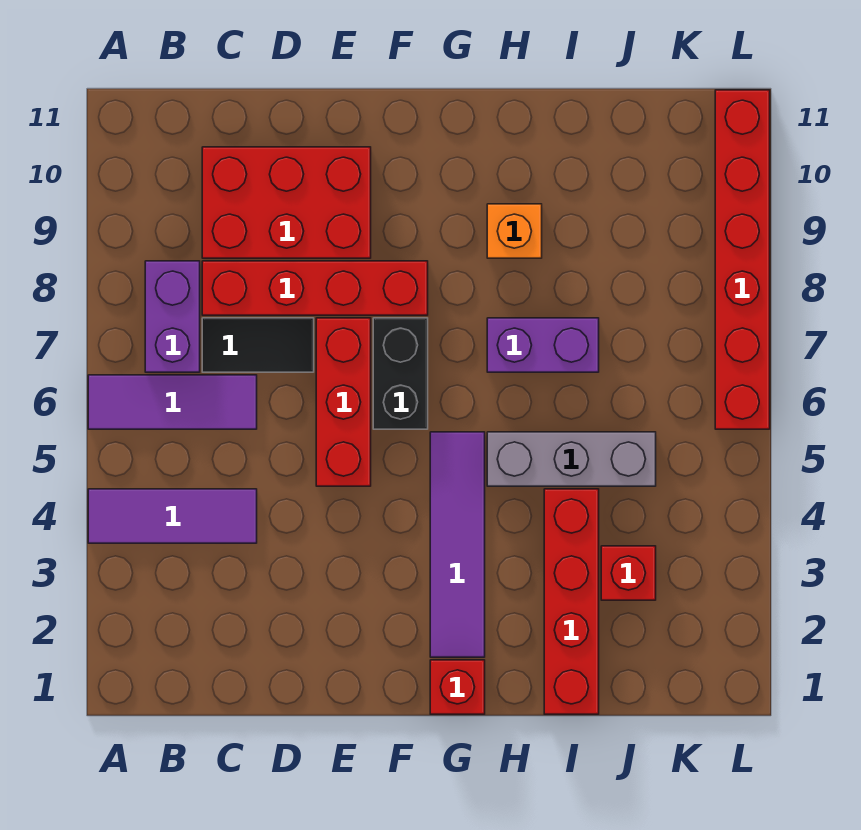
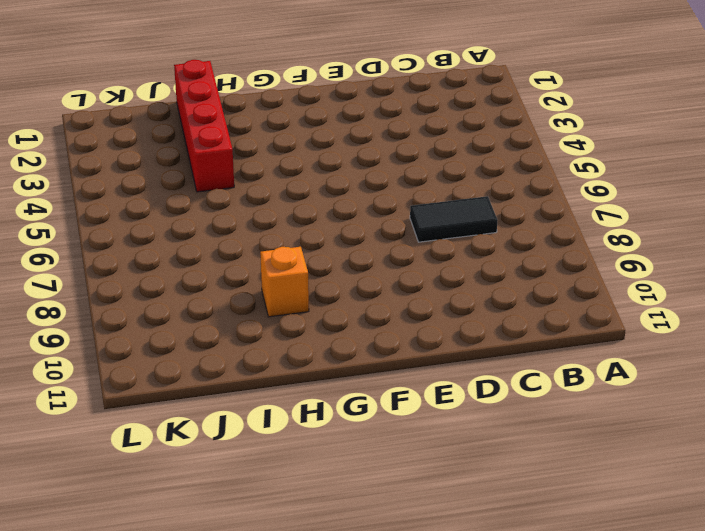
none -> purple tile A4:C4 level 1
none -> purple tile A6:C6 level 1
none -> purple brick B7:B8 level 1

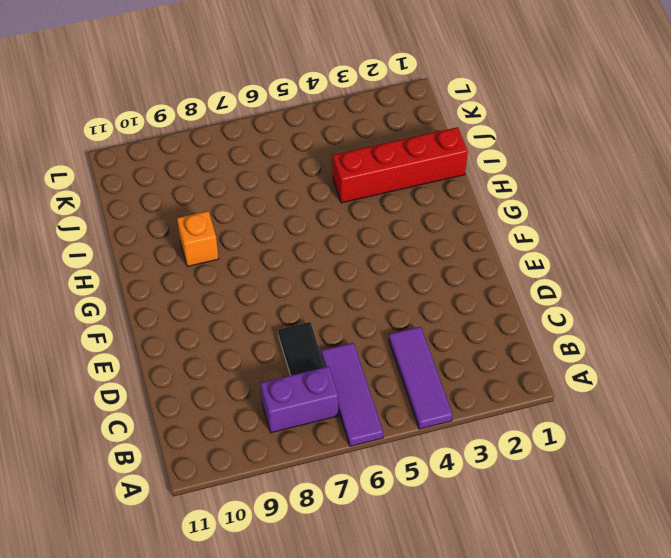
none -> red brick C8:F8 level 1
none -> red brick C9:E10 level 1
none -> red brick E5:E7 level 1

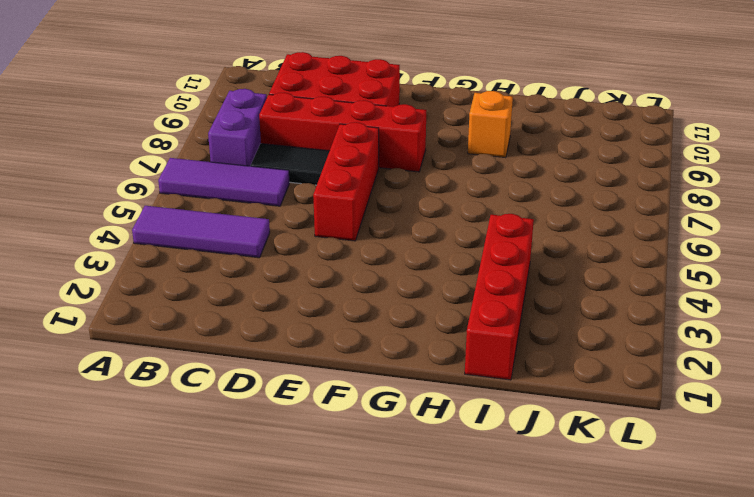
none -> black brick F6:F7 level 1
none -> red brick G1 level 1
none -> purple tile G2:G5 level 1

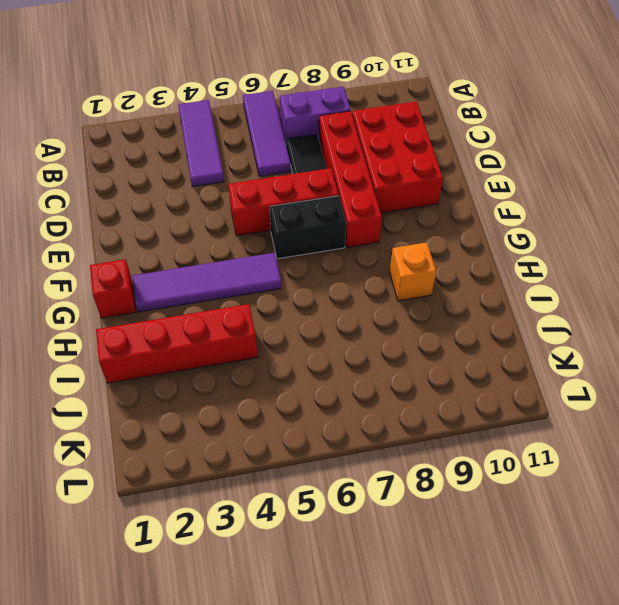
none -> grey brick H5:J5 level 1
none -> purple brick H7:I7 level 1
none -> red brick J3 level 1

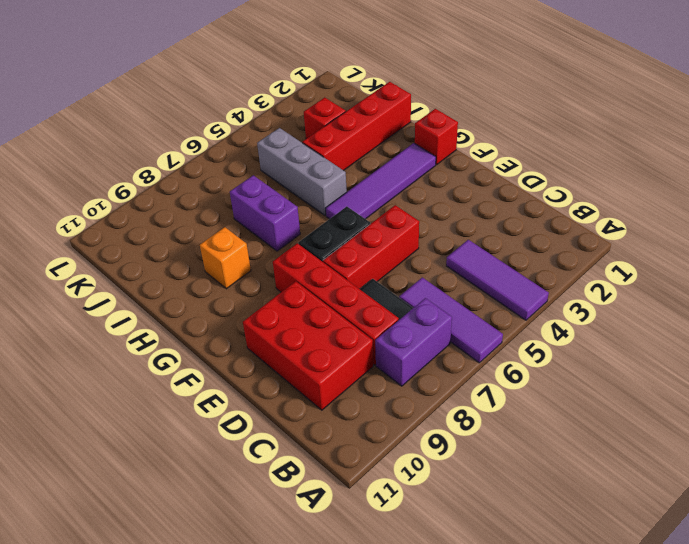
none -> red brick L6:L11 level 1

